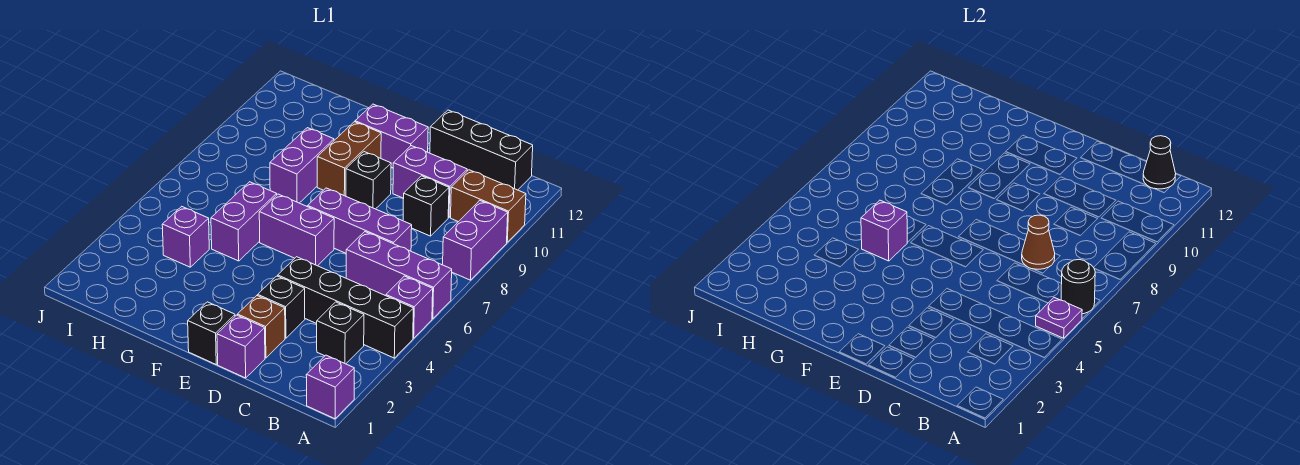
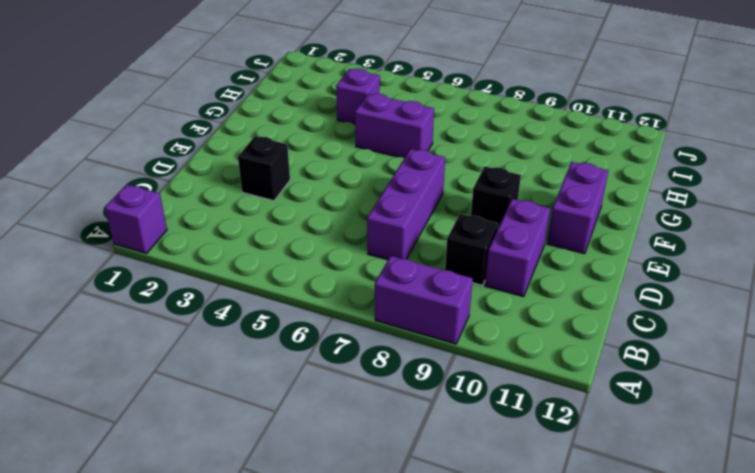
none -> black brick A4:D4 level 1
none -> purple brick A5 level 1
none -> purple brick A6:C6 level 1

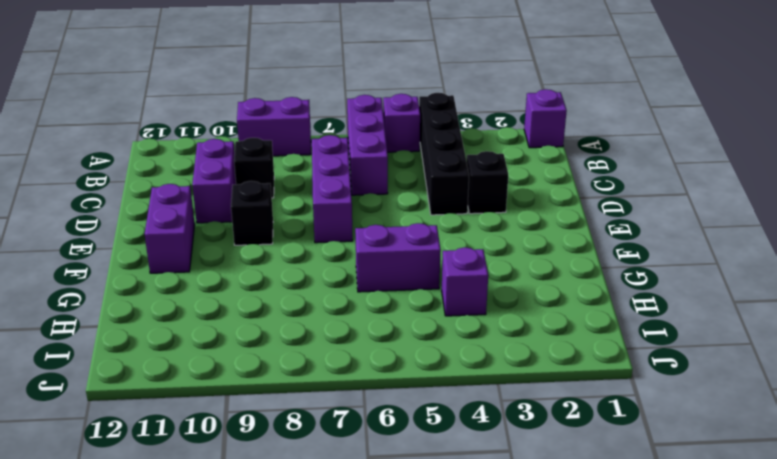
none -> brown brick A10:B10 level 1
none -> black brick B3 level 1
none -> black brick B12:D12 level 1

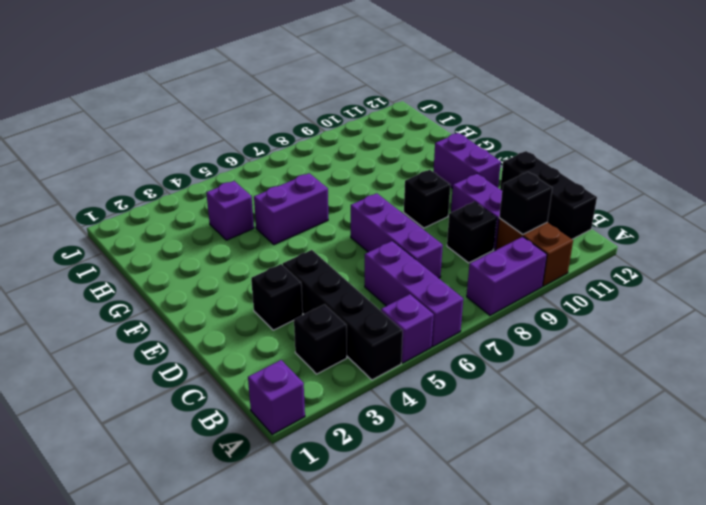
black brick B10 level 2 -> black brick E1 level 1
none -> purple brick D1 level 1
none -> brown brick D2 level 1
none -> purple brick E6:F6 level 1

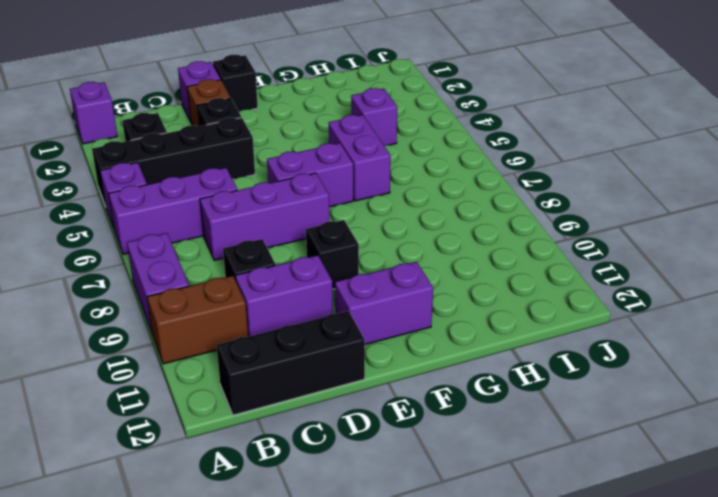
none -> brown brick F9:F10 level 1
none -> purple brick G8:G9 level 1
none -> purple plate A5 level 2

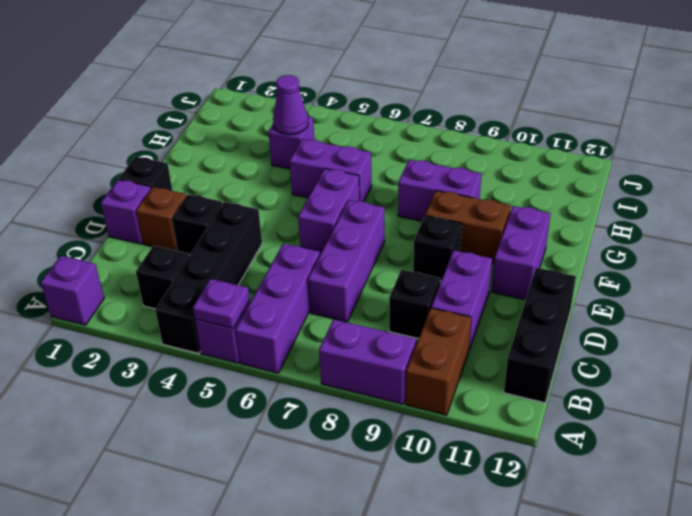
purple cone H4 level 2 -> none
none -> black round brick A6 level 2
none -> black cone B12 level 2
none -> brown cone C7 level 2

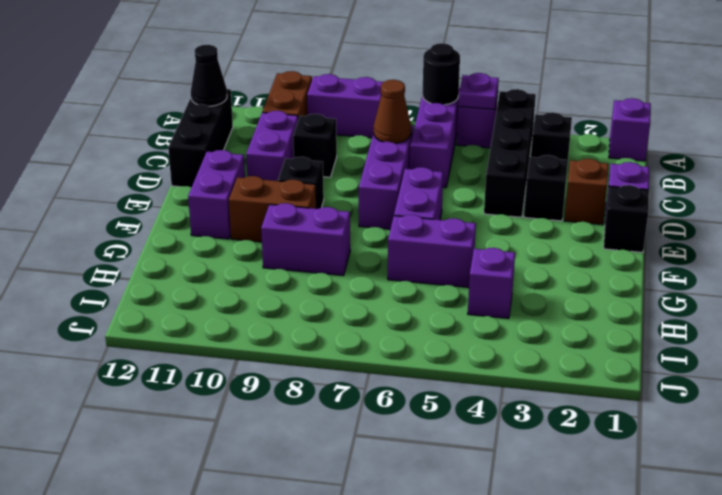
none -> purple brick G5 level 2

